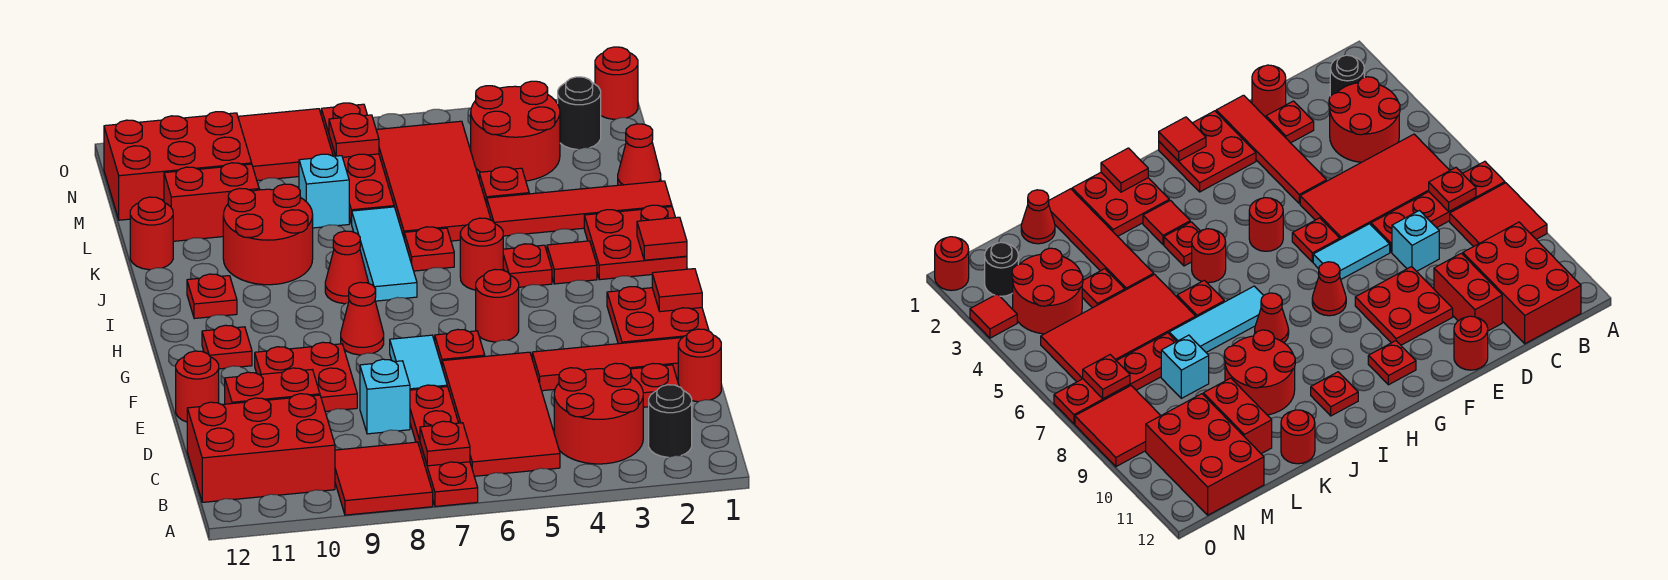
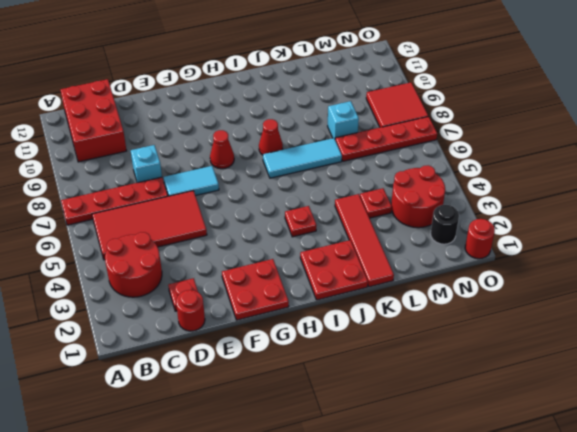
none -> red tile A8:B9 level 1
none -> black round brick B2 level 1
none -> red brick D10:D11 level 1
none -> red tile E1:E4 level 1

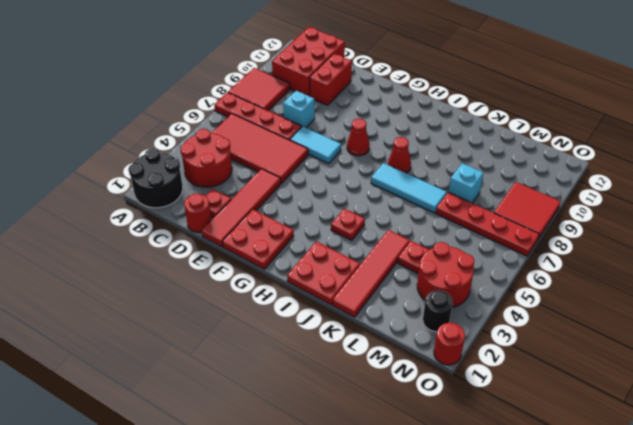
black round brick A1:B2 level 1 -> black round brick B2 level 1
none -> red plate E9:F10 level 1
none -> red round brick E12 level 1
none -> red plate F6 level 1
none -> red round brick G5 level 1

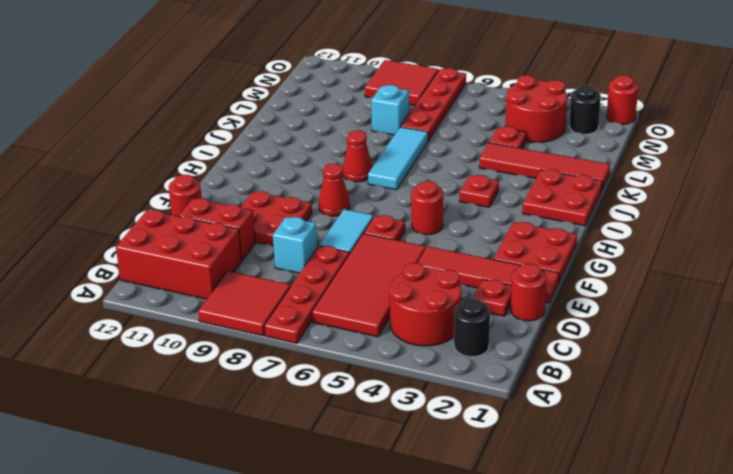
none -> red plate G11 level 1
none -> red tile I3 level 1
none -> red round brick I5 level 1
none -> red plate I11 level 1

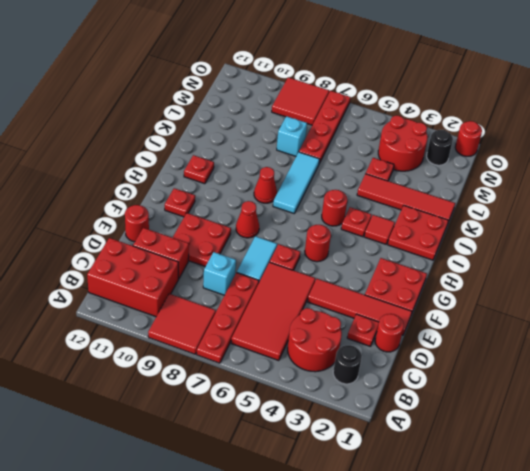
none -> red plate J6 level 1
none -> red round brick J9:K10 level 1
none -> red tile K5:N6 level 1
none -> red round brick K12 level 1

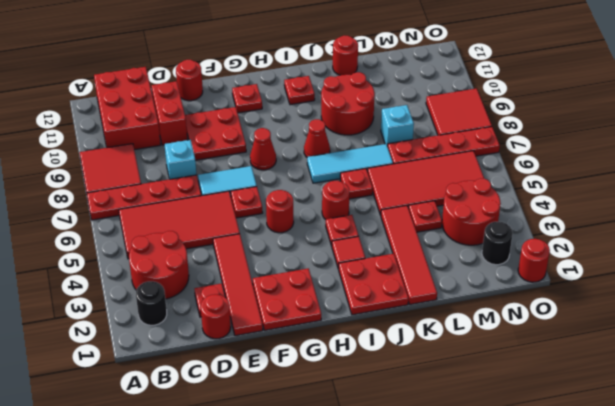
none -> red cone L1 level 1
none -> red brick L10:L11 level 1
none -> red brick M10:N12 level 1
none -> red tile O3 level 1

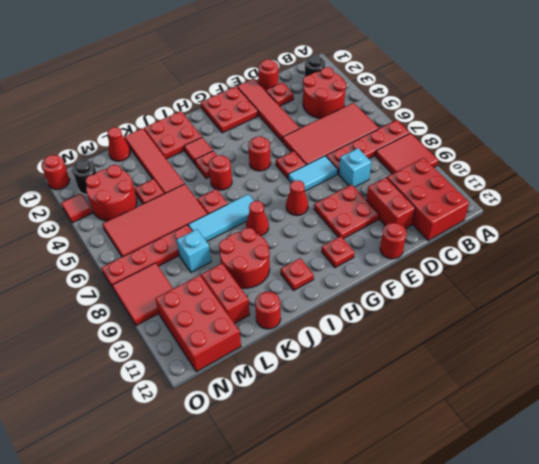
none -> red plate B7 level 2
none -> red tile G1 level 2
none -> red tile I1 level 2
none -> red plate N7 level 2

